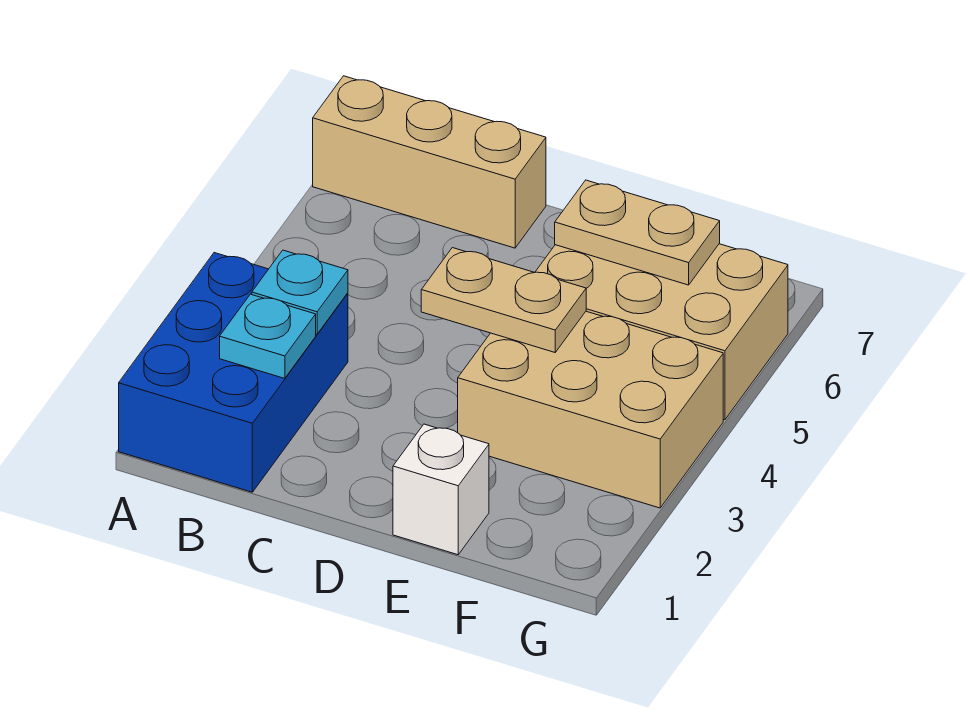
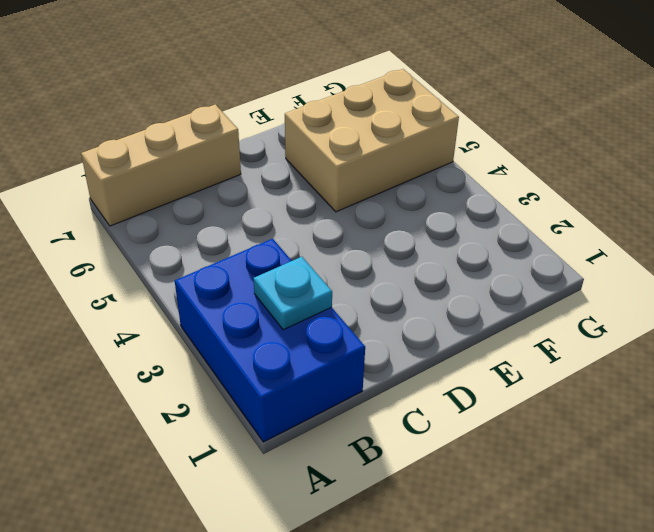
none -> white brick E1 level 1
none -> tan brick E3:G4 level 1

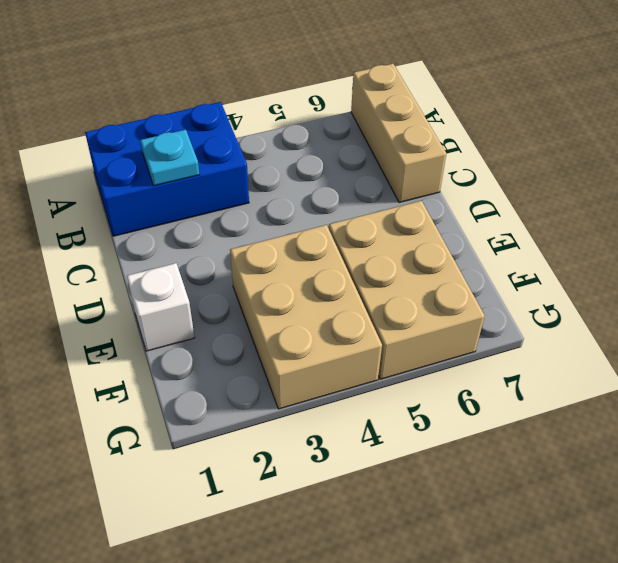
none -> cyan plate B3 level 2
none -> tan plate D4:E4 level 2

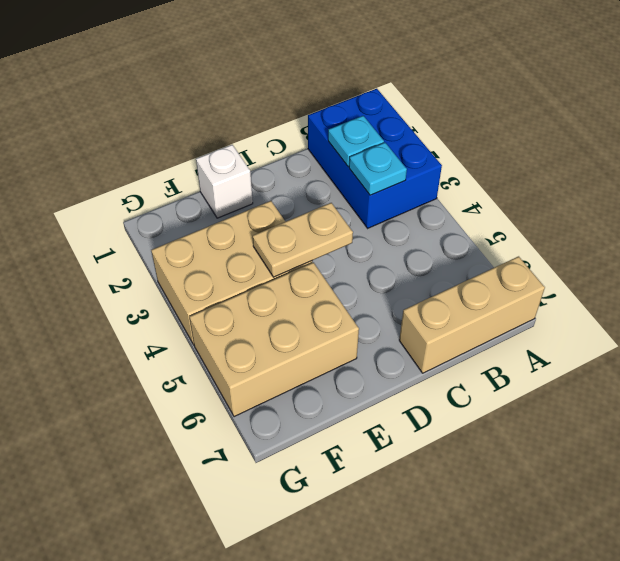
none -> tan plate E6:F6 level 2

